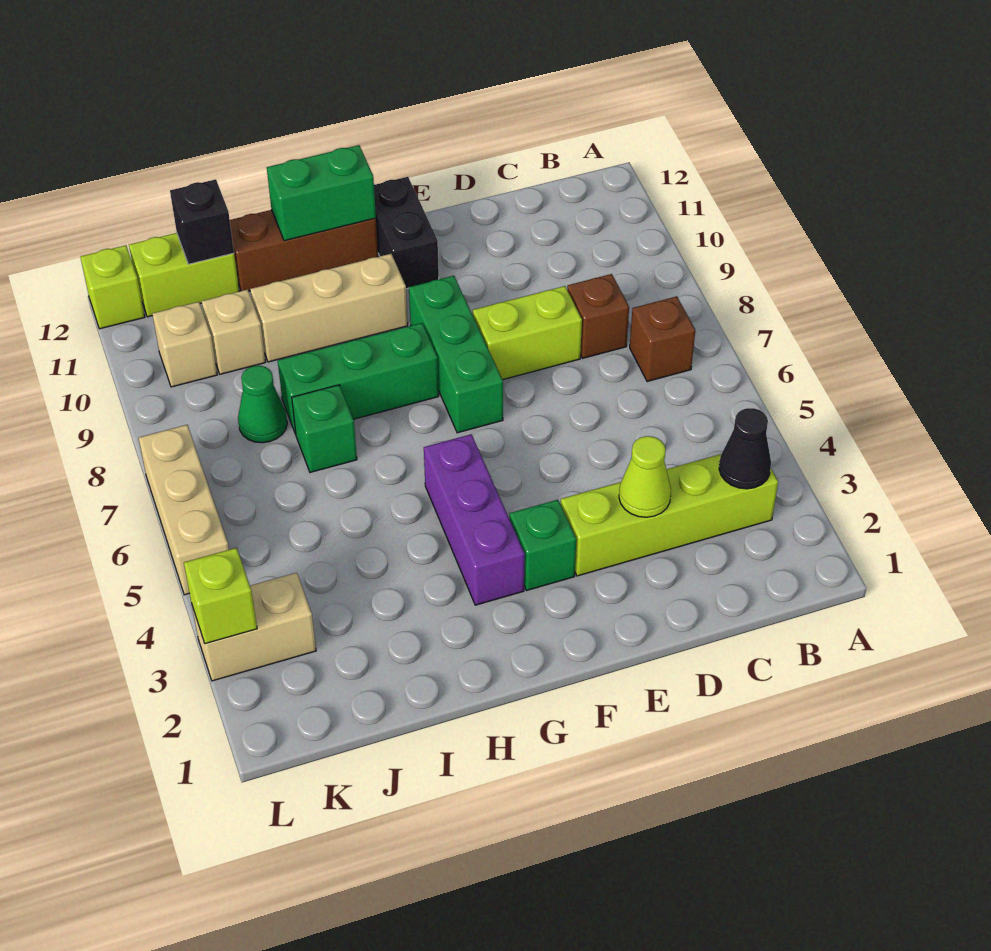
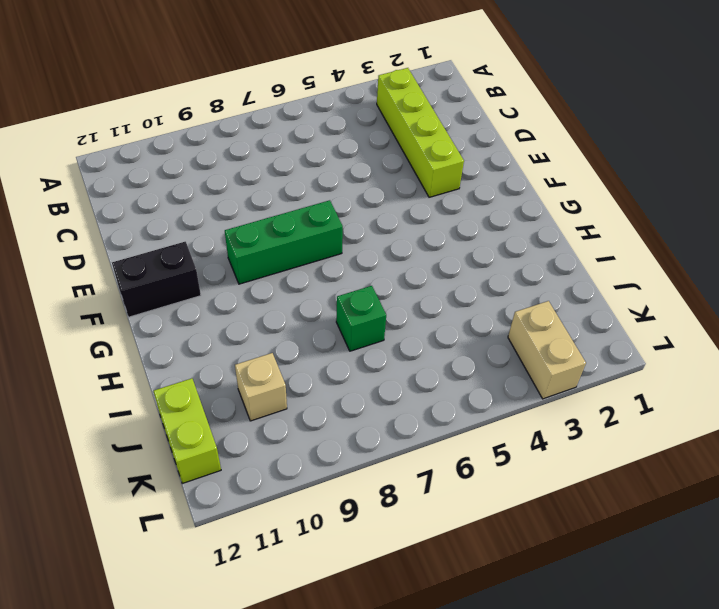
none -> brown brick B7 level 1
none -> brown brick C8 level 1
none -> lime brick D8:E8 level 1

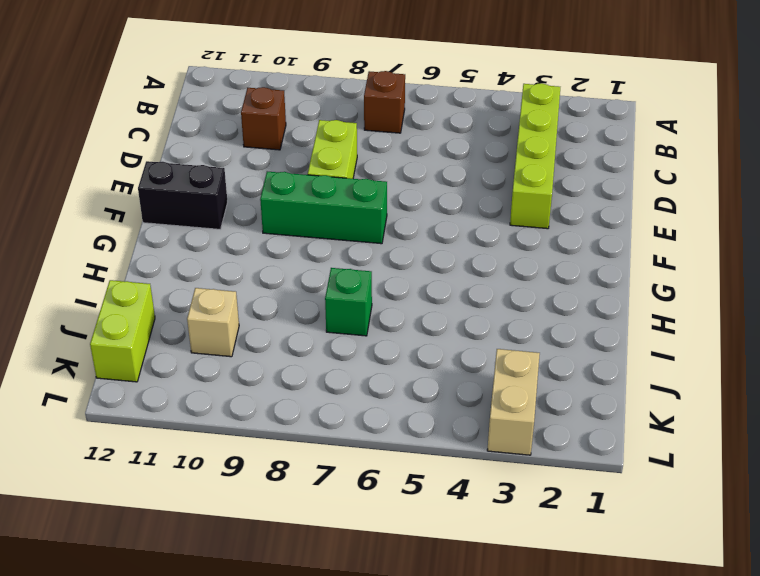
brown brick C10 level 1 -> brown brick C8 level 1
none -> green brick F3 level 1
none -> purple brick G3:G5 level 1
none -> green brick G8:I8 level 1

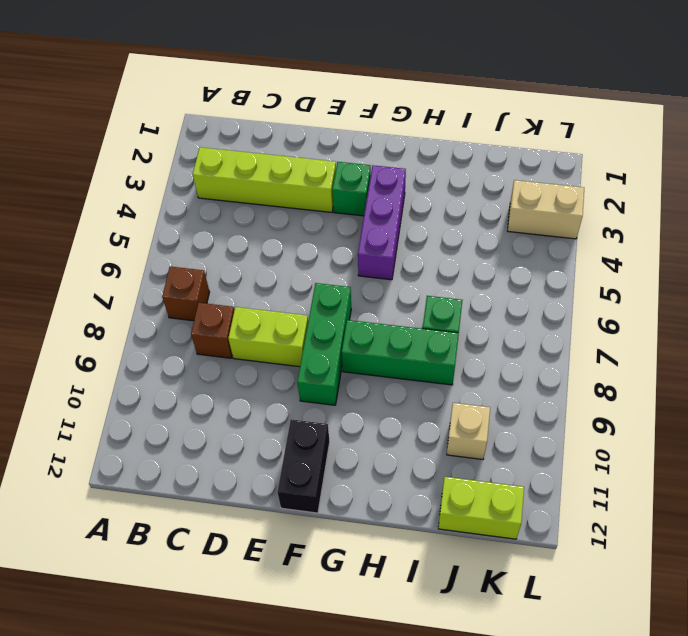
none -> tan brick G10:I10 level 1
none -> brown brick G12:I12 level 1
none -> green cone J8 level 1

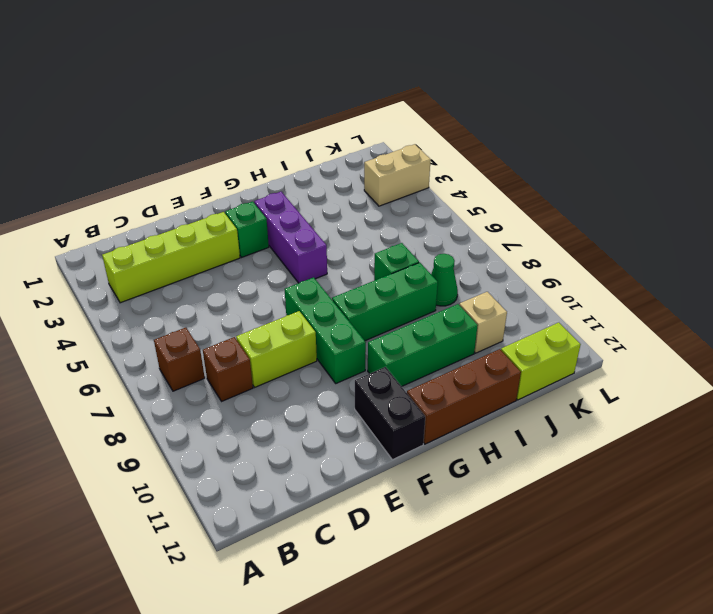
green brick G10:I10 level 1 -> tan brick G10:I10 level 1
none -> tan brick K10 level 1
none -> tan brick L5:L7 level 1
none -> lime brick L12 level 1

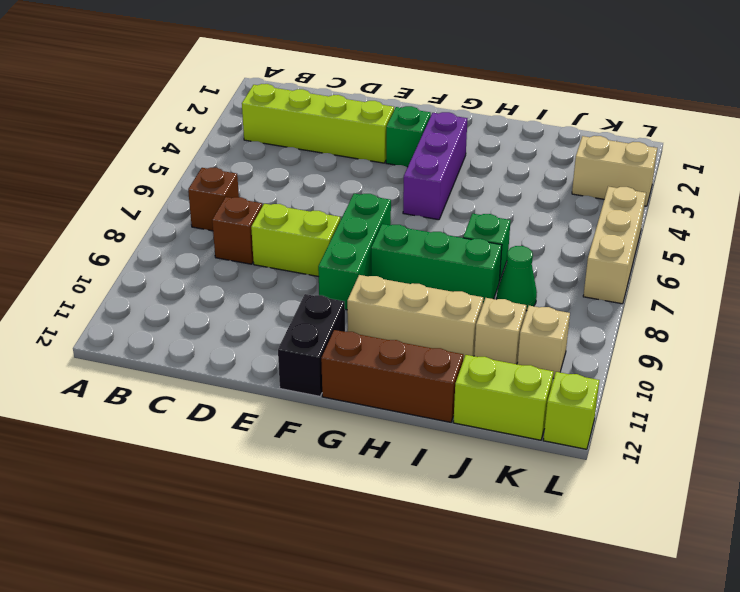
none -> black cone B3 level 2
none -> lime cone D3 level 2
none -> green brick G12:H12 level 2

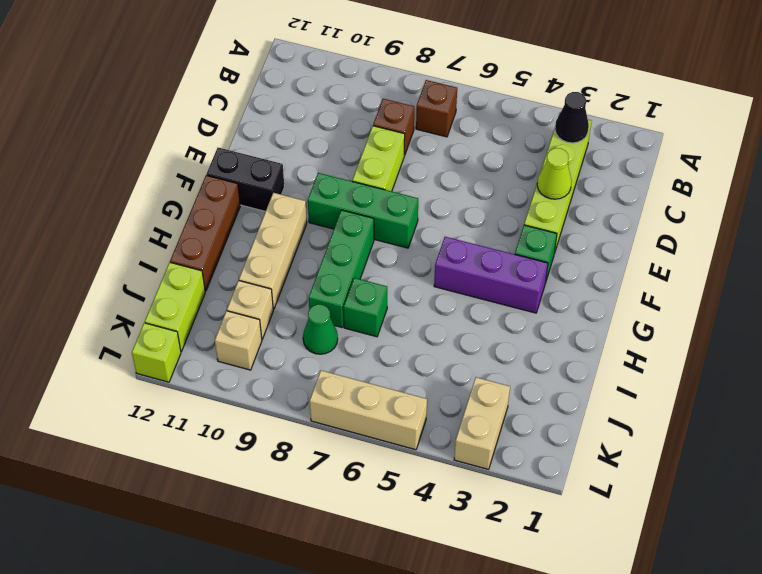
none -> green brick G12:H12 level 2
none -> black brick J12 level 2
none -> lime brick L3 level 2

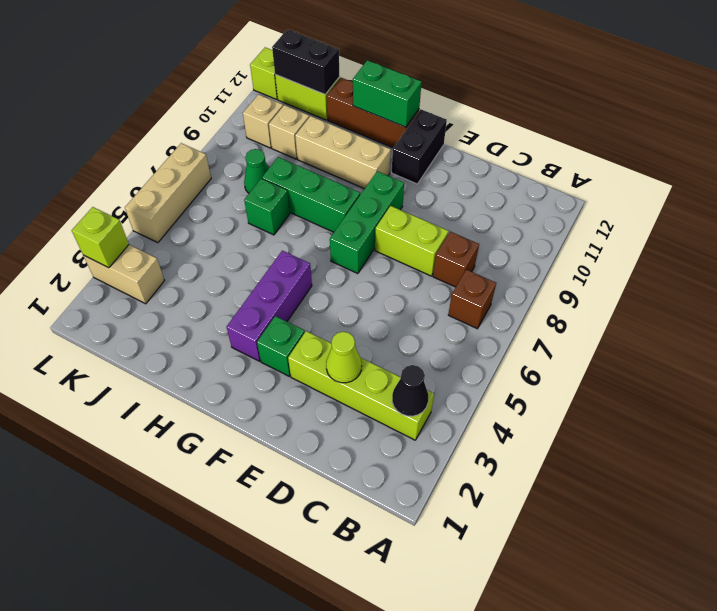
black brick J12:K12 level 2 -> black brick J12 level 2

